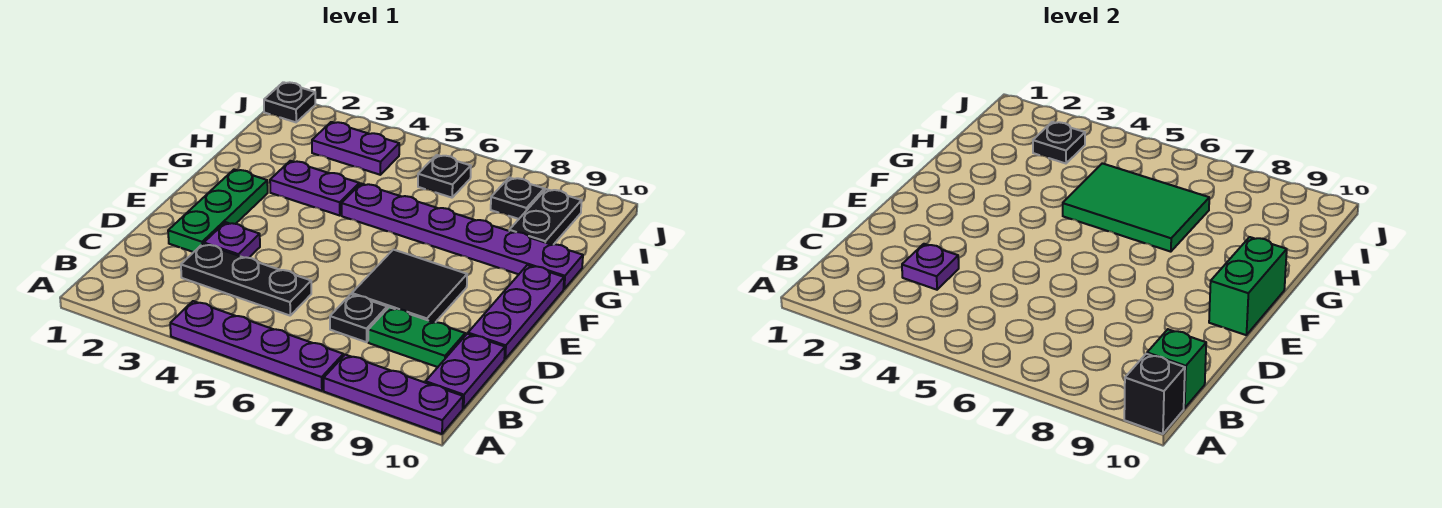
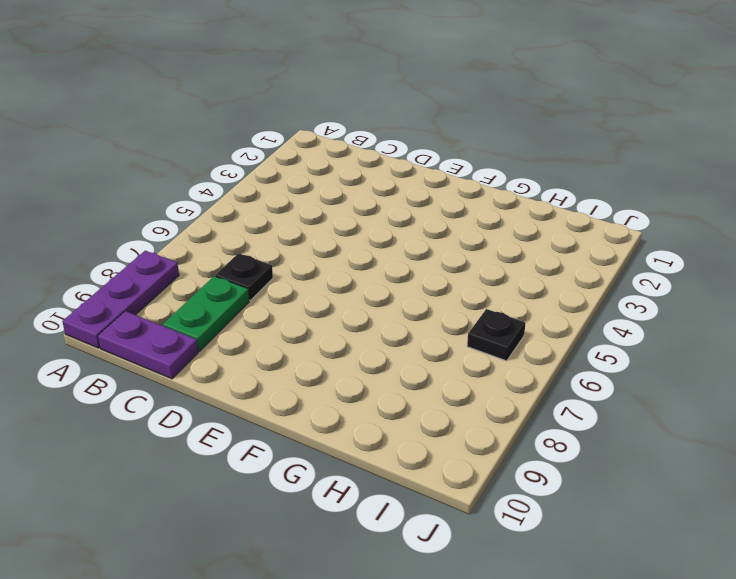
none -> purple plate A4:A7 level 1
none -> black plate C3:C5 level 1
none -> green plate D2:F2 level 1

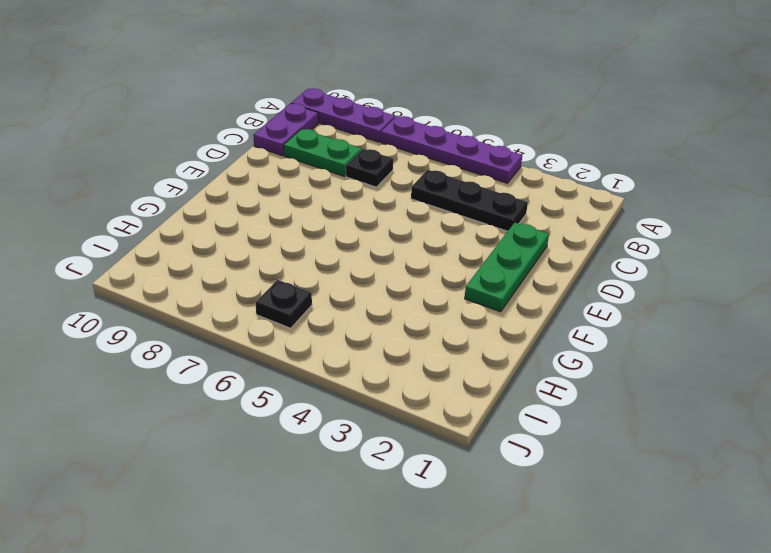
none -> purple plate D3 level 1
none -> black tile D7:E8 level 1
none -> purple plate D10:F10 level 1

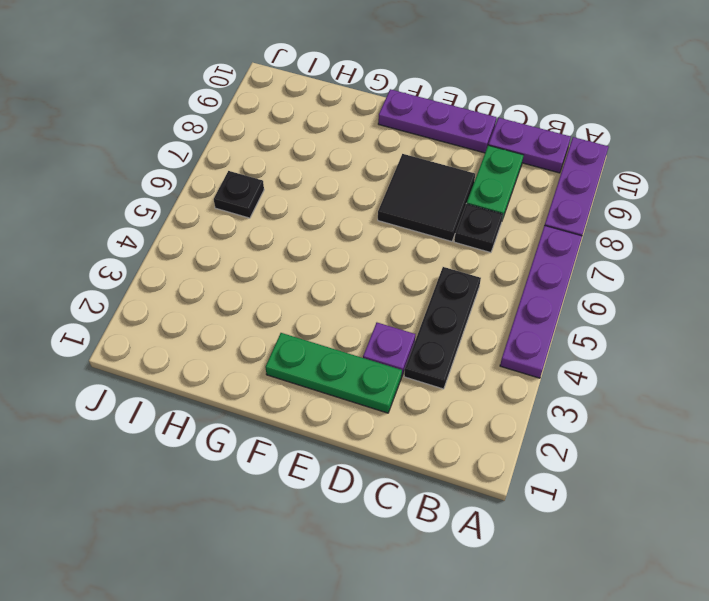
none -> purple plate G3:G4 level 1
none -> purple plate G5:G10 level 1
none -> black plate H9:I9 level 1

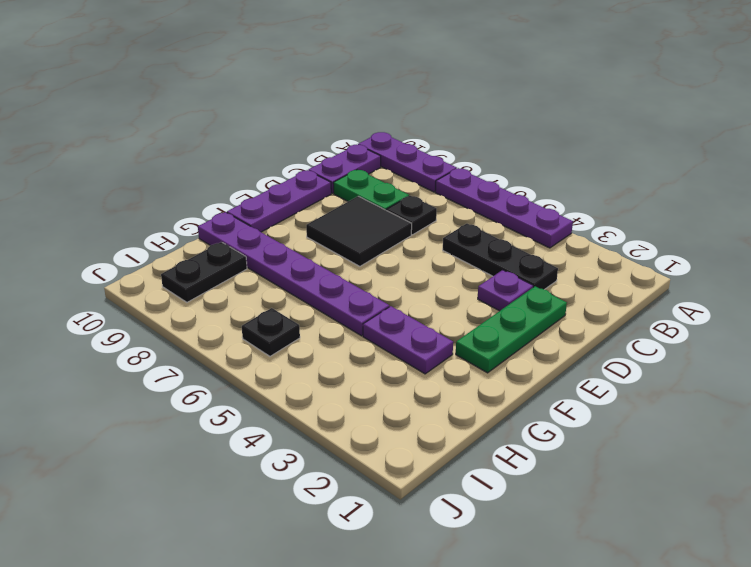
none -> purple plate I3:I4 level 1
none -> black plate I8 level 1
none -> black plate J1 level 1

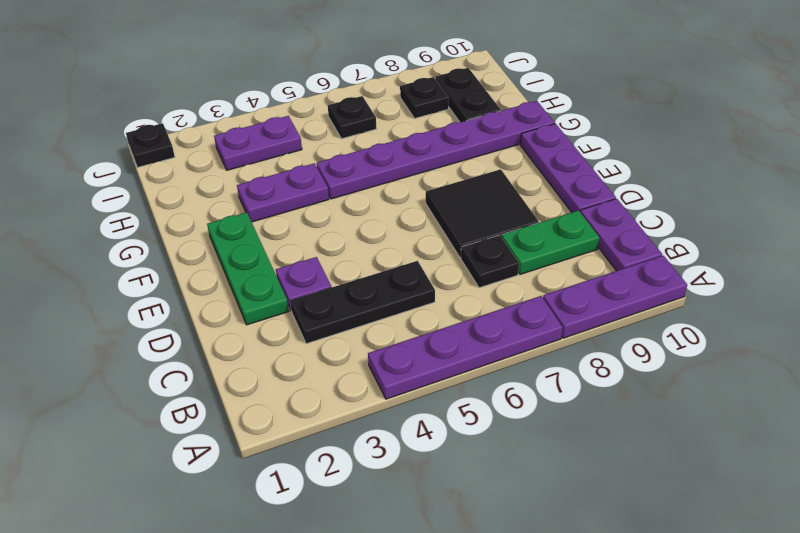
none -> black brick A10 level 2
none -> green brick B10 level 2
none -> purple plate C3 level 2

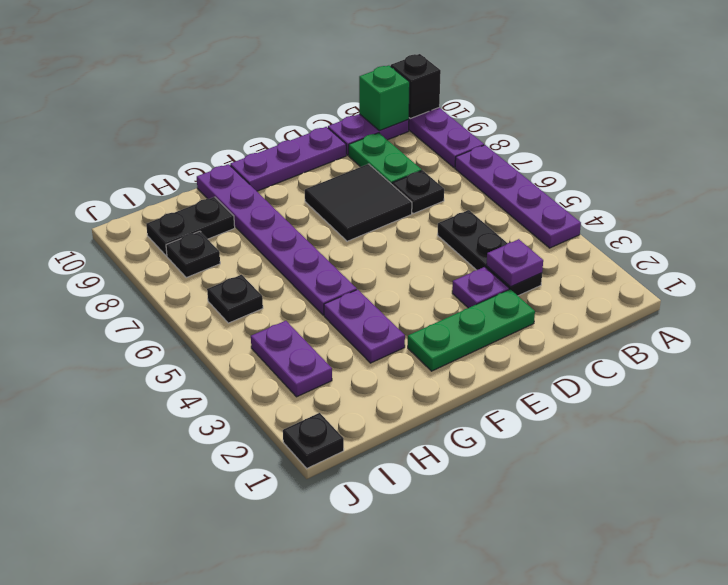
none -> green brick E10:F10 level 2
none -> green tile G5:H7 level 2
none -> black plate I3 level 2

